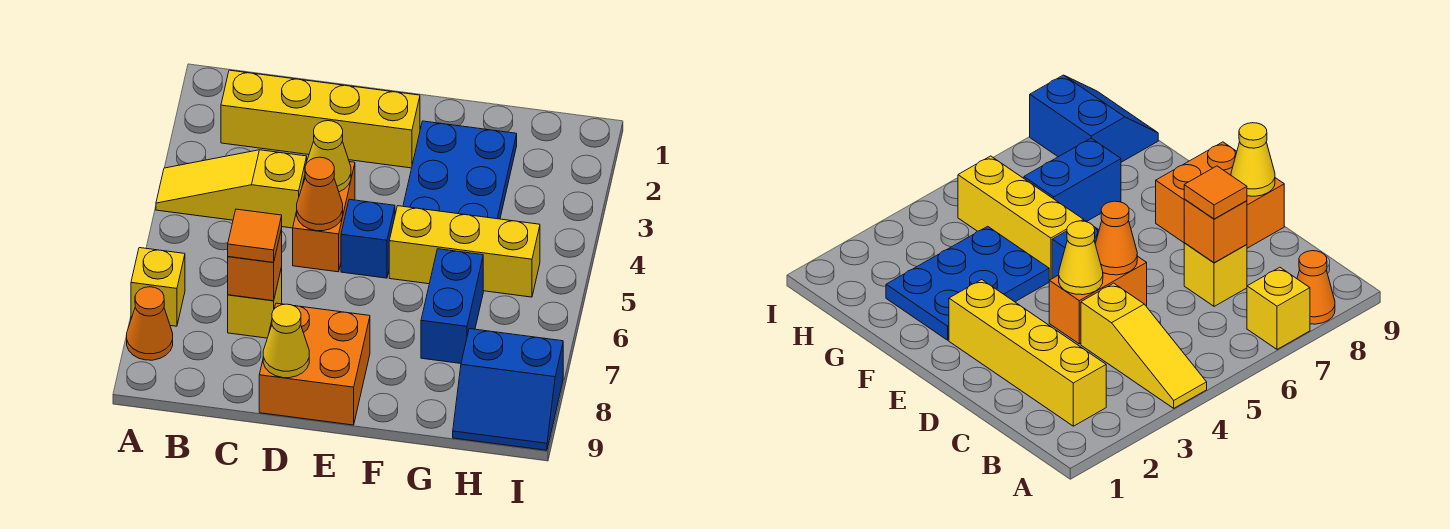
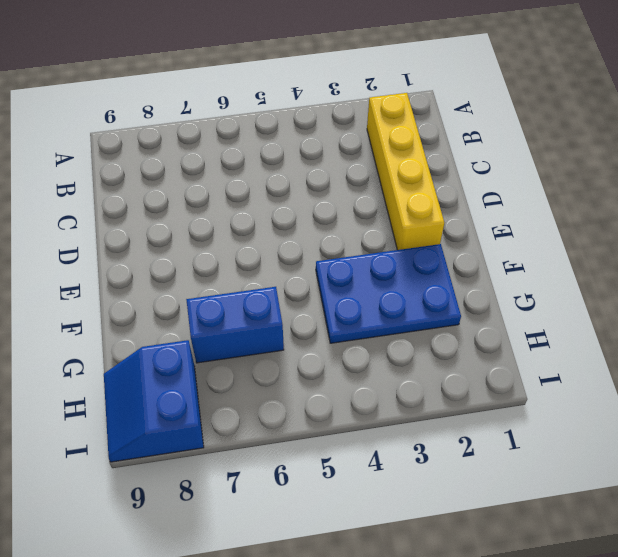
none -> yellow slope A4:C4 level 1 top C
none -> yellow brick A7 level 1
none -> orange cone A8 level 1

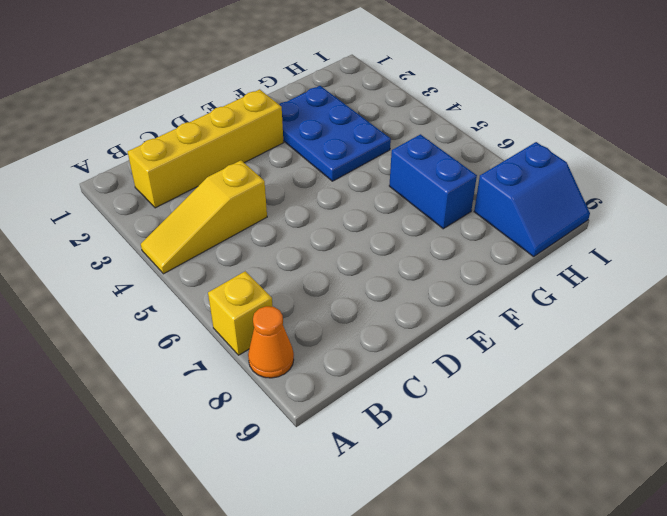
none -> yellow brick C7 level 1
none -> orange brick D4:D5 level 1
none -> orange brick D8:E9 level 1

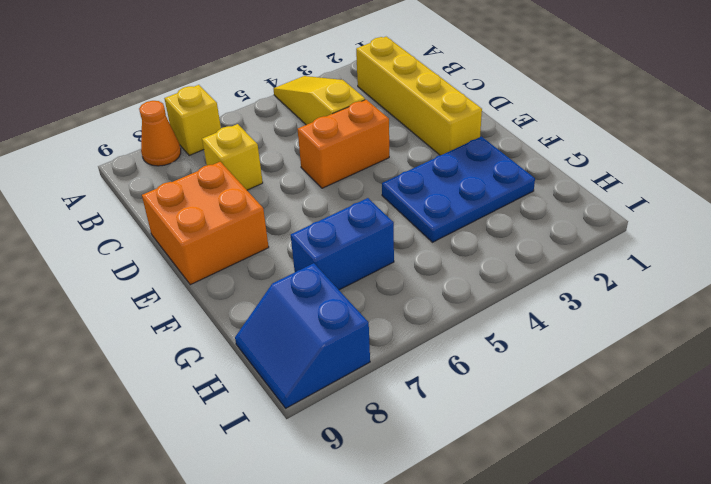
none -> blue brick E5 level 1
none -> yellow brick F5:H5 level 1
none -> orange brick C7 level 2

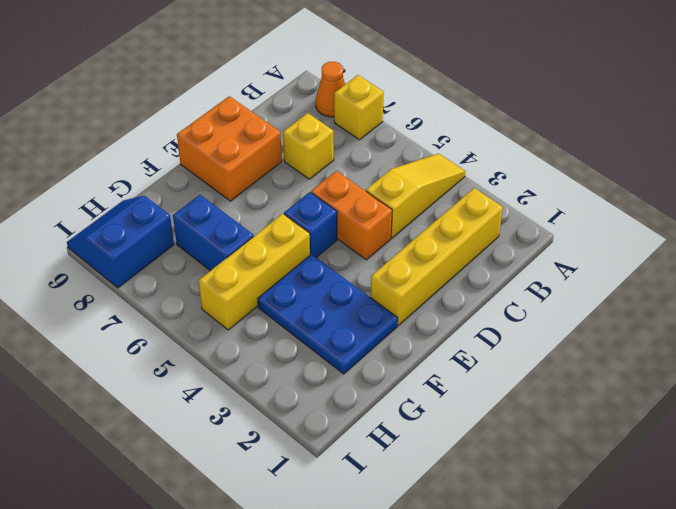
none -> orange brick C7 level 2
none -> yellow cone D4 level 2
none -> orange cone D5 level 2

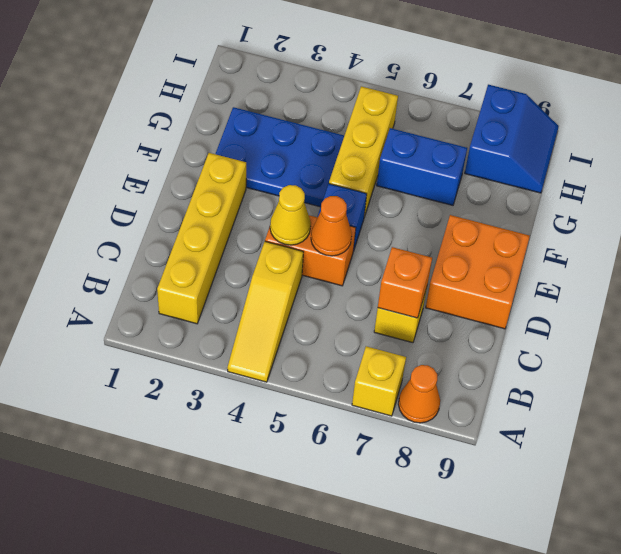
none -> yellow cone D9 level 2
none -> orange tile C7 level 3

